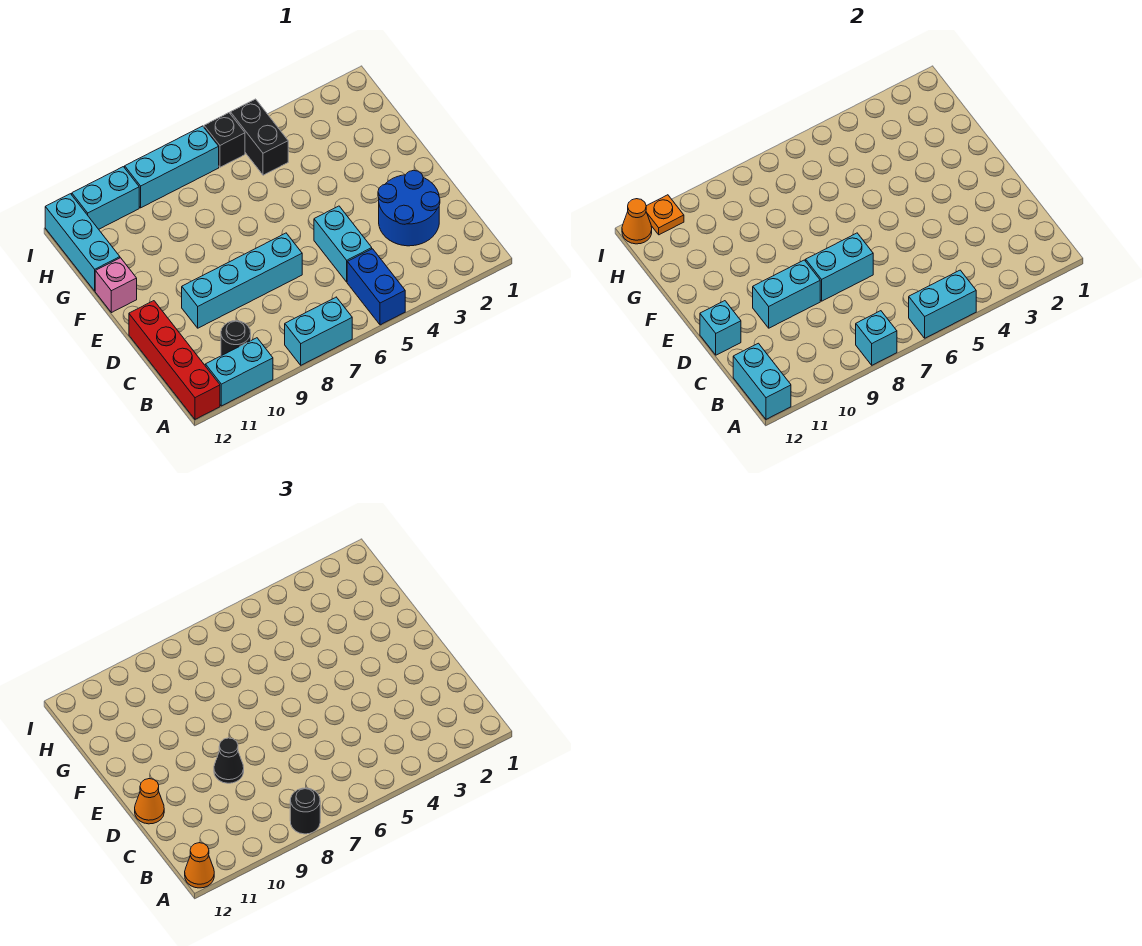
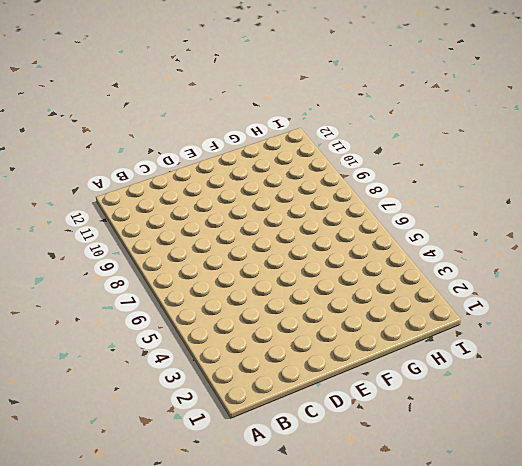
none -> blue brick A5:B5 level 1
none -> cyan brick A7:A8 level 1
none -> cyan brick A10:A11 level 1

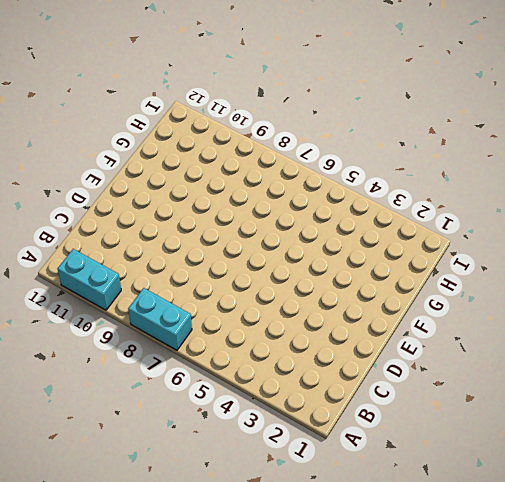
none -> blue brick A5:B5 level 1
none -> red brick A12:D12 level 1
none -> black round brick B10 level 1

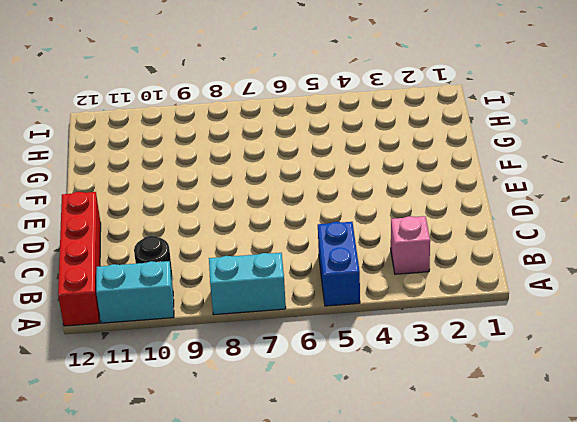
pink brick B3 level 1 -> pink brick F12 level 1
none -> blue round brick C2:D3 level 1
none -> cyan brick C5:D5 level 1
none -> cyan brick D7:D10 level 1

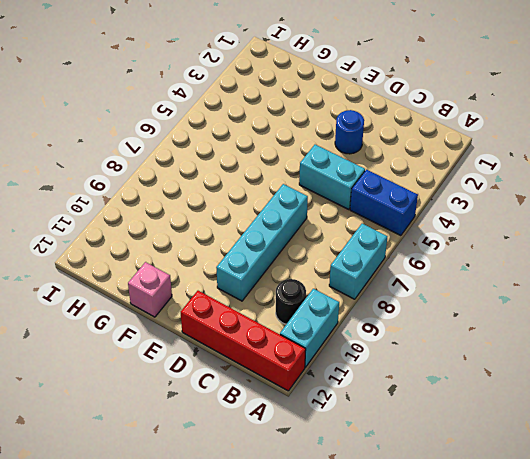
blue round brick D3 level 1 -> blue round brick C2:D3 level 1
none -> cyan brick G12:I12 level 1
none -> black brick H5:I5 level 1
none -> black brick I6 level 1

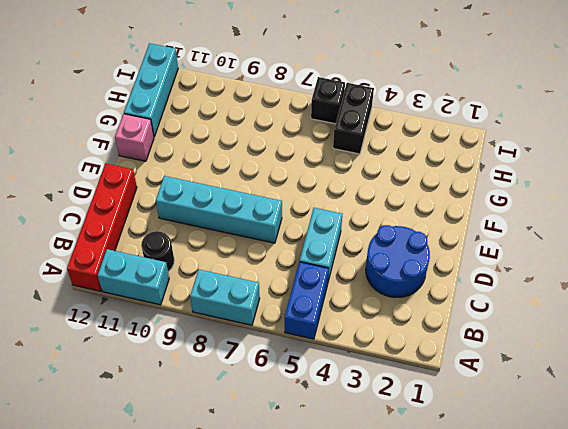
none -> cyan brick I7:I9 level 1
none -> cyan brick I10:I11 level 1
none -> cyan brick A5:A6 level 2

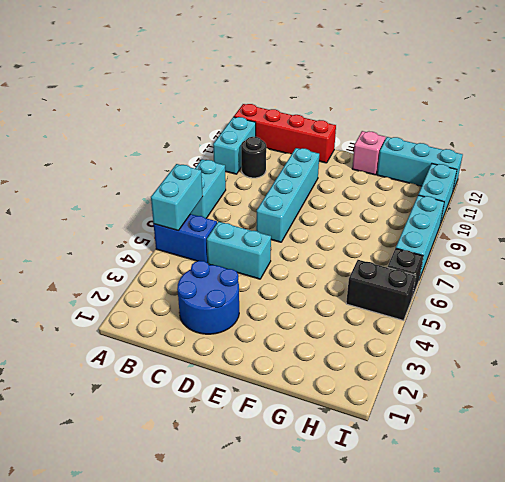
none -> cyan brick A8 level 2
none -> cyan brick A12:B12 level 2
none -> cyan brick D7:D8 level 2

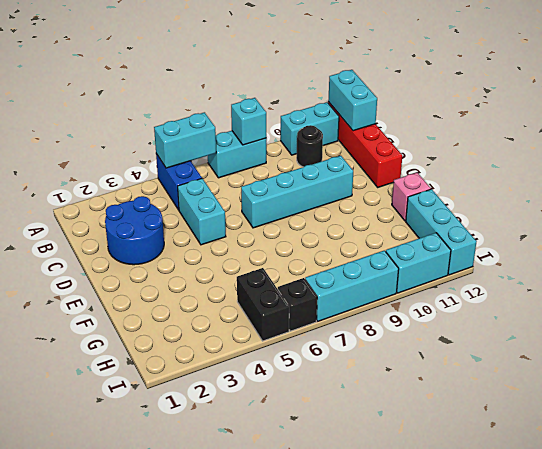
none -> cyan brick D7:D8 level 2
none -> cyan brick D9:D10 level 2
none -> cyan brick D12 level 2

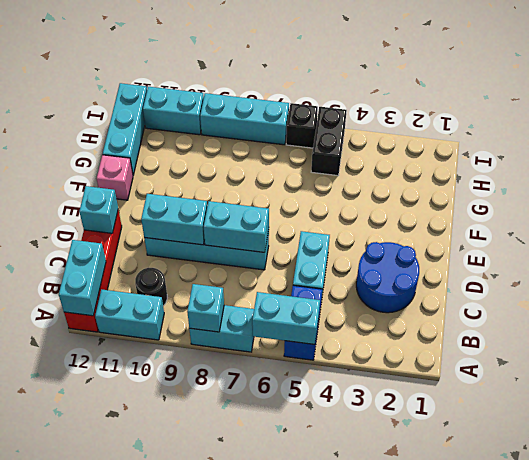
none -> orange plate I11 level 2
none -> orange cone I12 level 2
none -> black round brick A8 level 3

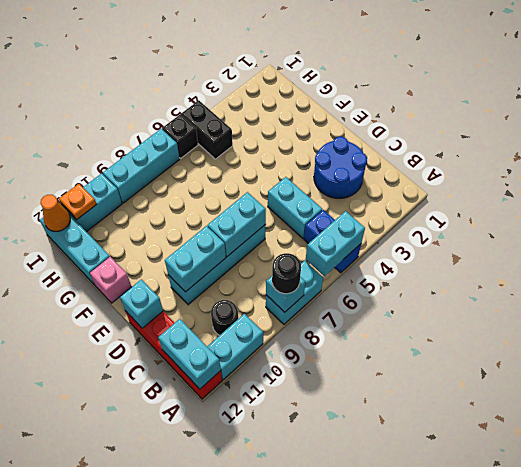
none -> orange cone A12 level 3
none -> black cone D9 level 3
none -> orange cone D12 level 3

